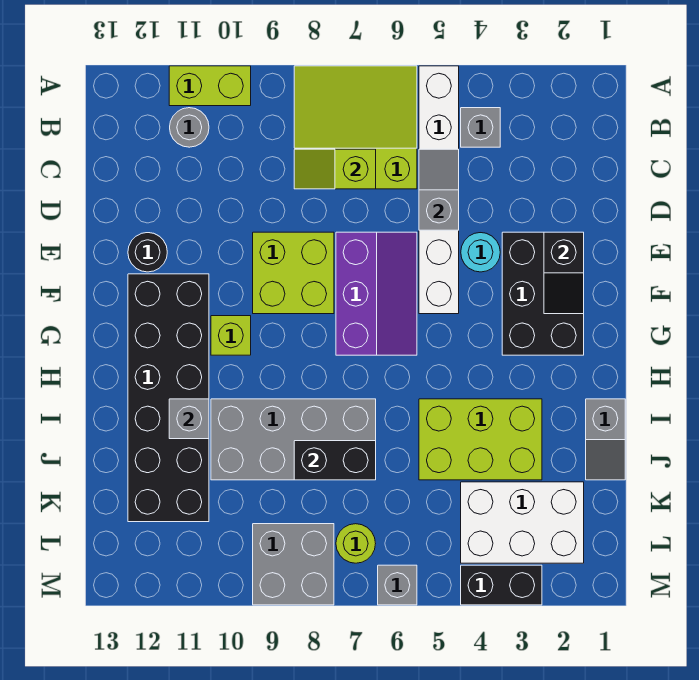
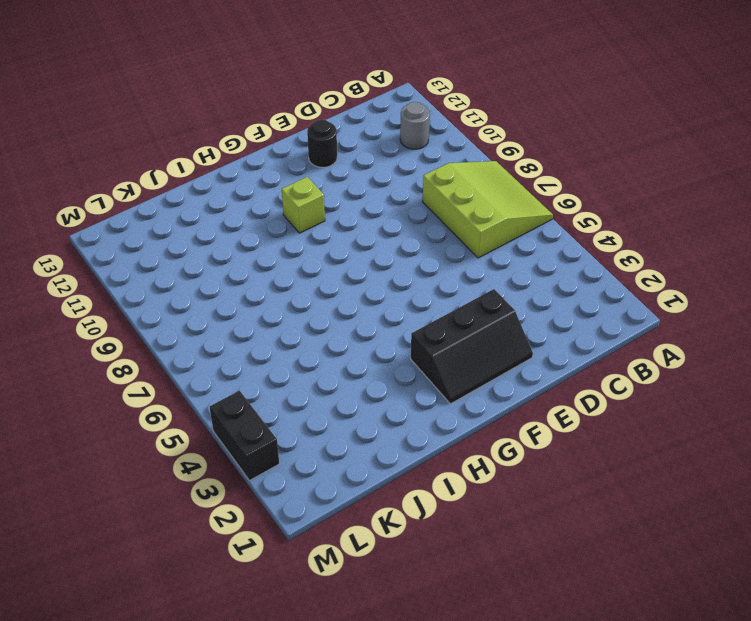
black slope E2:G3 level 1 top 3 -> black brick E2:G3 level 1
none -> white brick A5:F5 level 1
none -> lime brick A10:A11 level 1
none -> grey brick B4 level 1

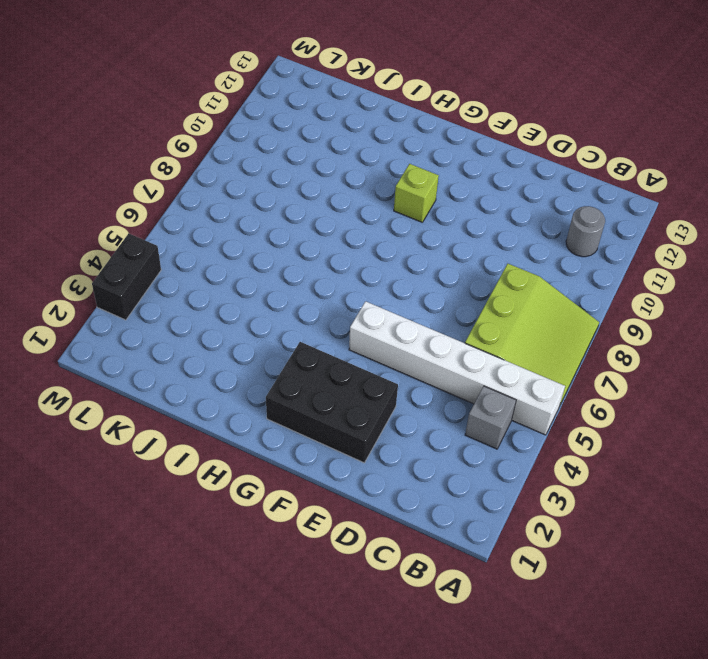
none -> lime brick A10:A11 level 1
none -> cyan round brick E4 level 1
none -> purple slope E6:G7 level 1 top 7

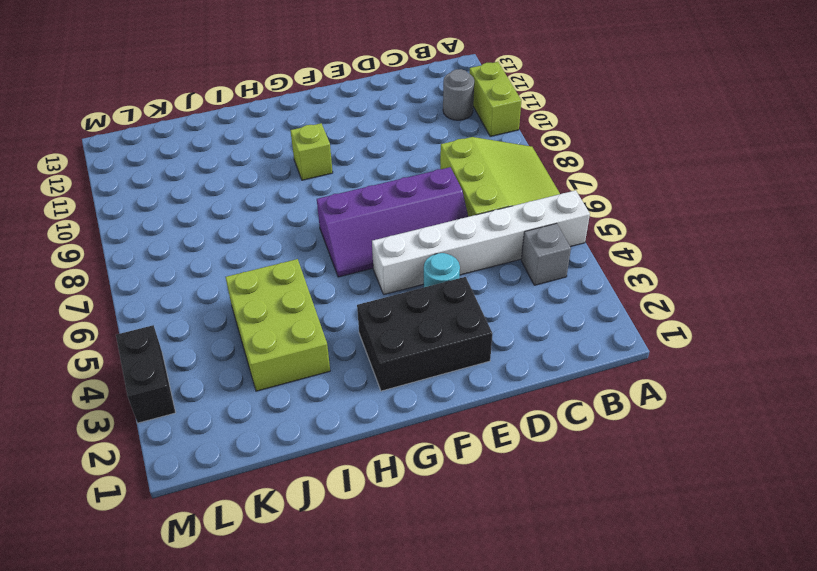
purple slope D6:G7 level 1 top 7 -> purple slope E6:G7 level 1 top 7
none -> lime brick E8:F9 level 1
none -> black round brick E12 level 1
none -> black brick F11:K12 level 1

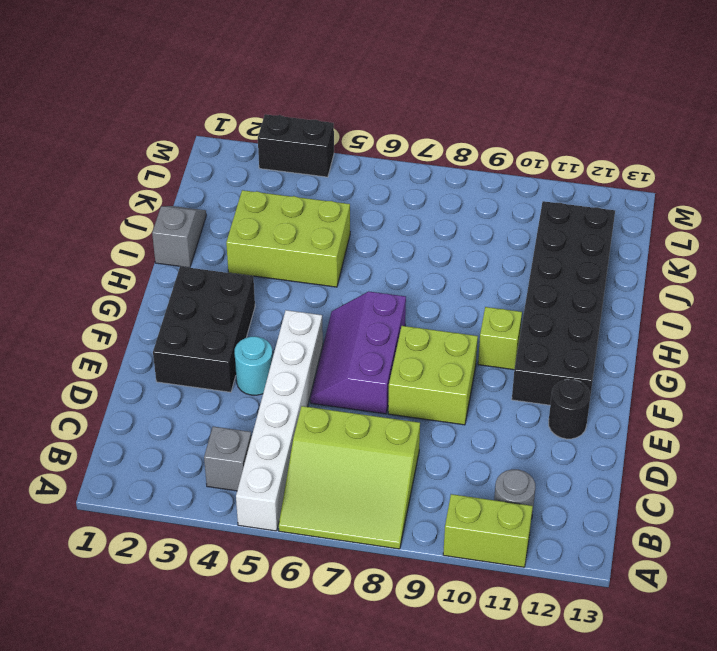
none -> grey brick I7:J10 level 1
none -> white brick K2:L4 level 1
none -> lime round brick L7 level 1

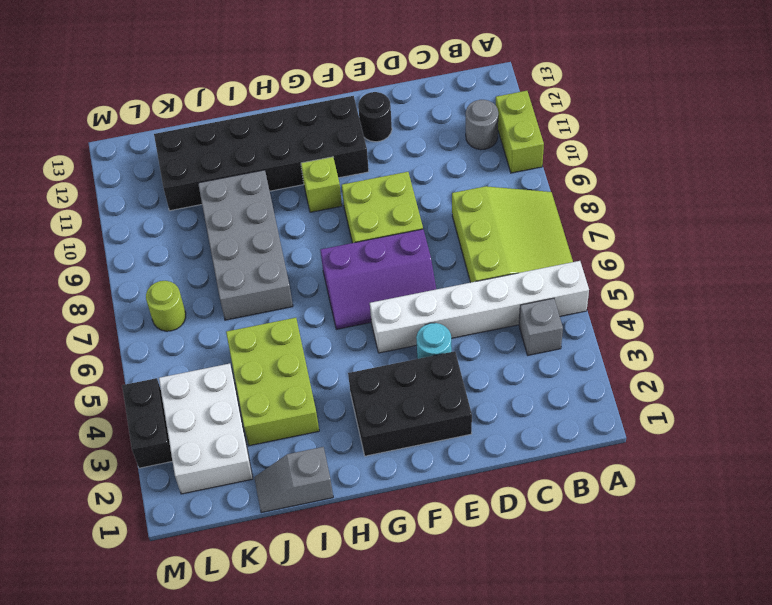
none -> grey brick L8:M9 level 1
none -> grey brick M6 level 1
none -> grey slope C5:D5 level 2 top D

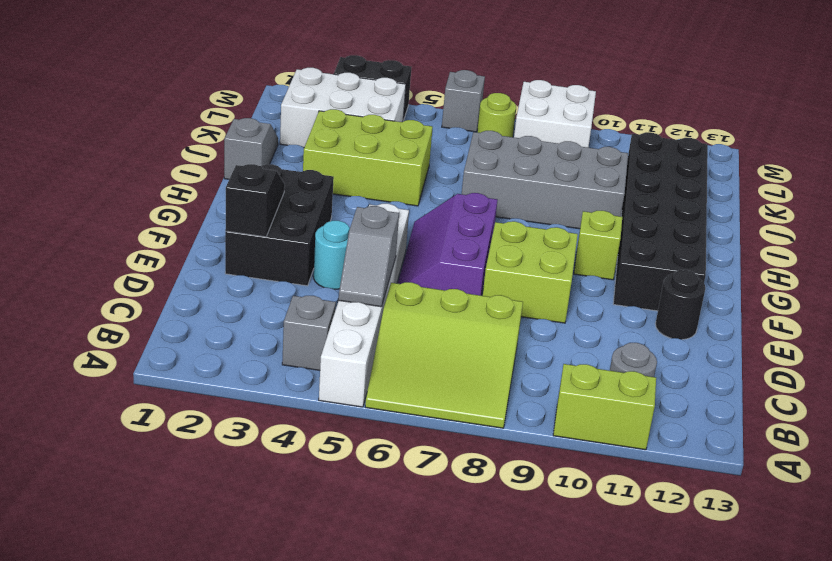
white brick L8:M9 level 1 -> grey brick L8:M9 level 1
none -> lime slope C7:C8 level 2 top 7
none -> grey brick I11 level 2
none -> black brick J7:J8 level 2

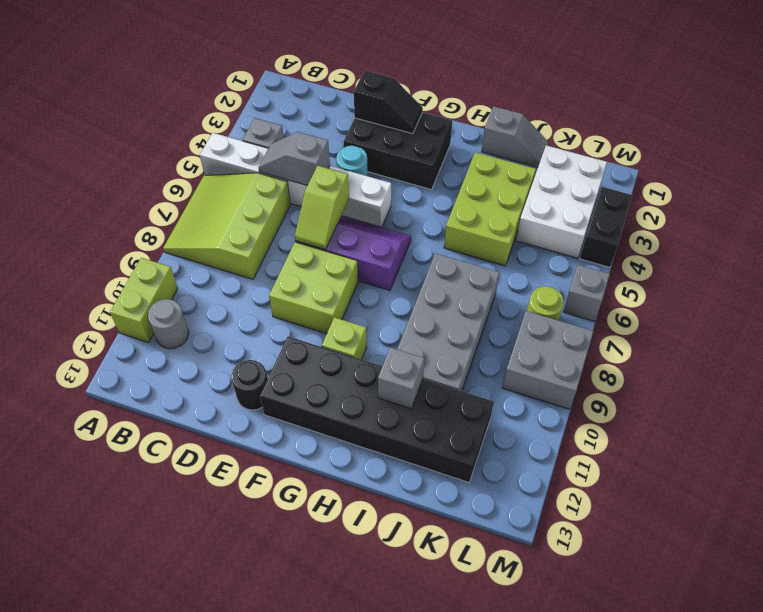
lime slope E6:E7 level 2 top 6 -> lime slope C7:C8 level 2 top 7
none -> black brick J7:J8 level 2

